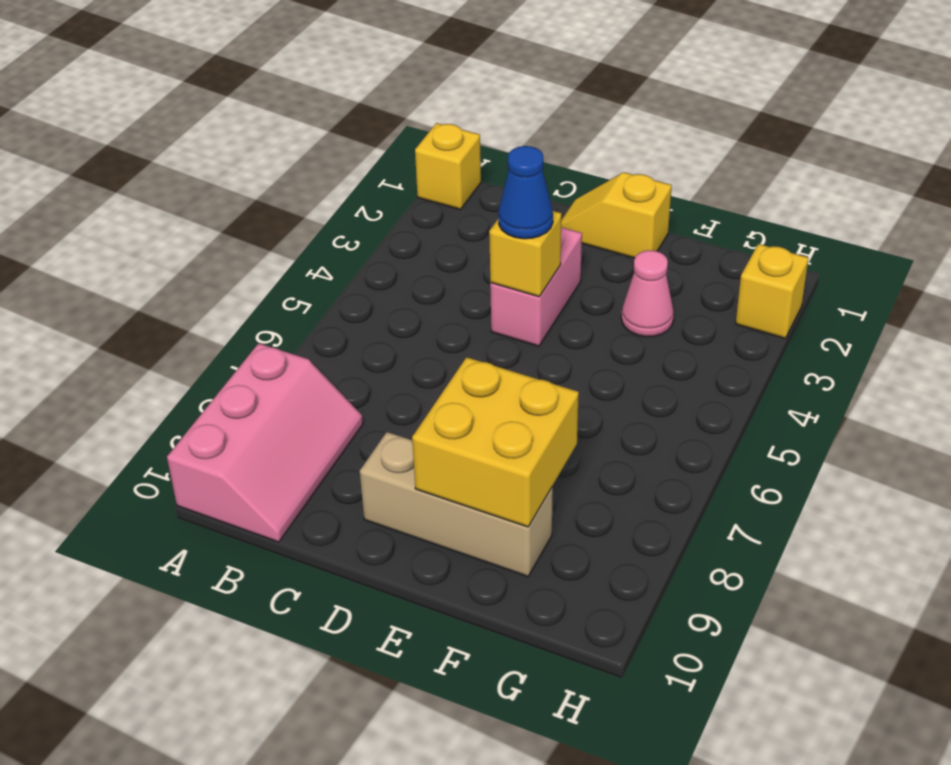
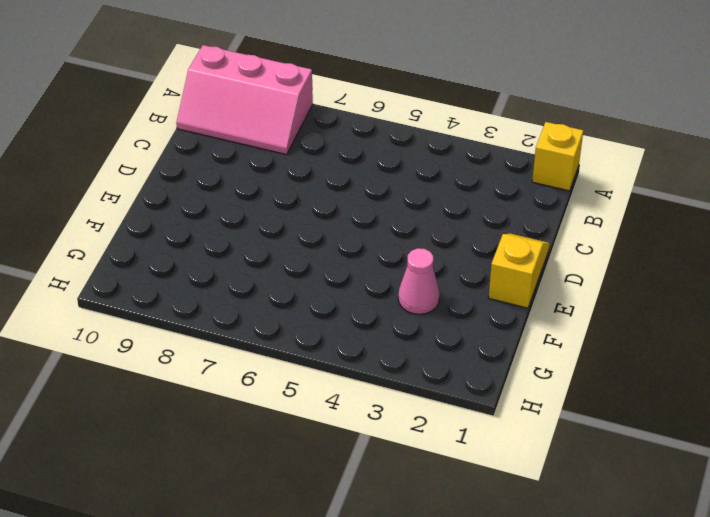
none -> pink brick D3:D4 level 1
none -> tan brick D9:F9 level 1

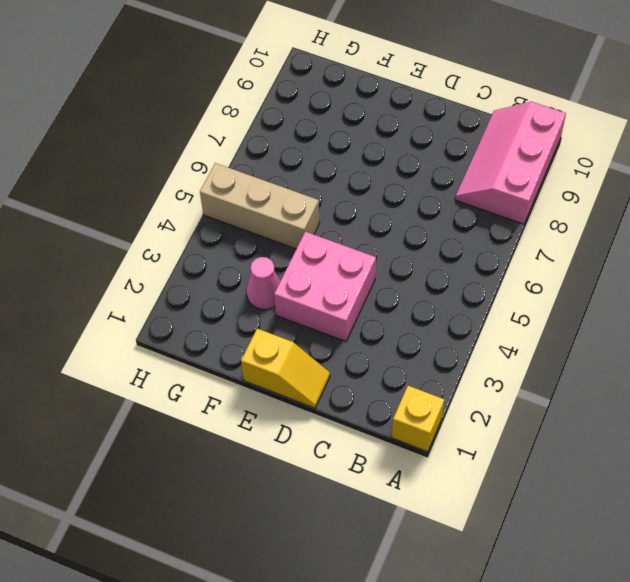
pink brick D3:E4 level 1 -> pink brick D3:D4 level 1
tan brick F5:H5 level 1 -> tan brick D9:F9 level 1
none -> yellow brick H2 level 1
none -> yellow brick D4 level 2

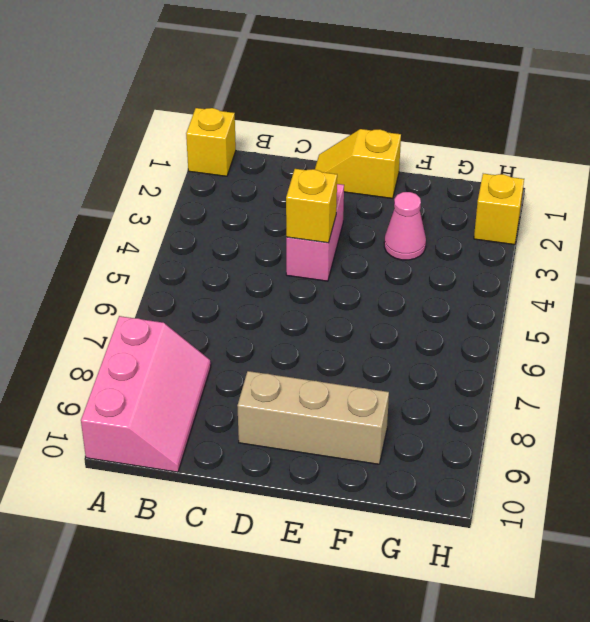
none -> yellow brick E8:F9 level 2
none -> blue cone D4 level 3

